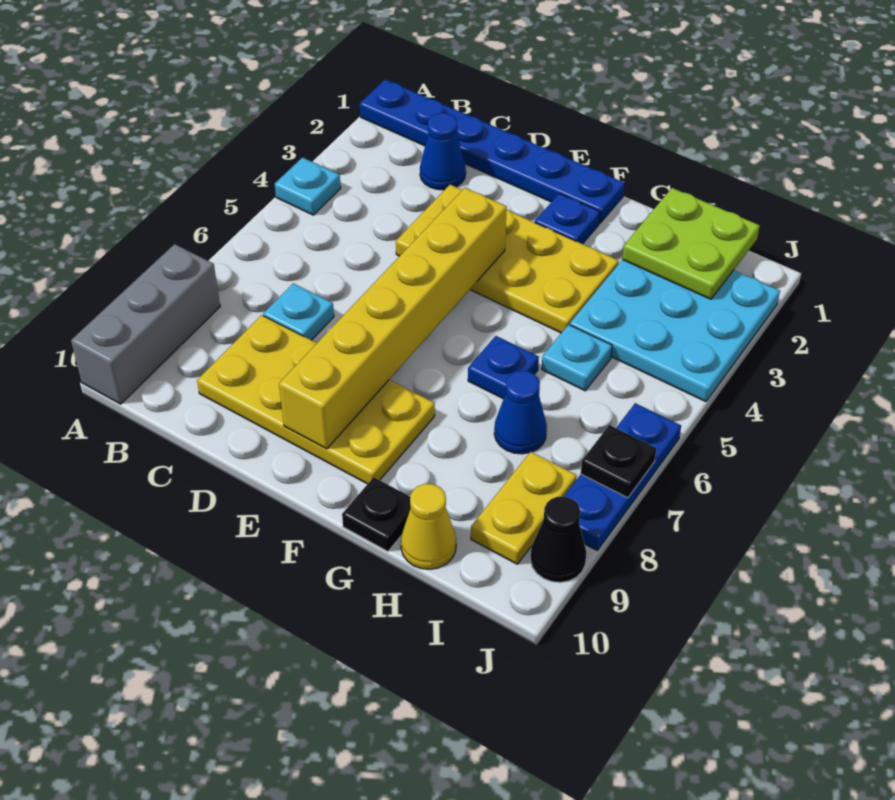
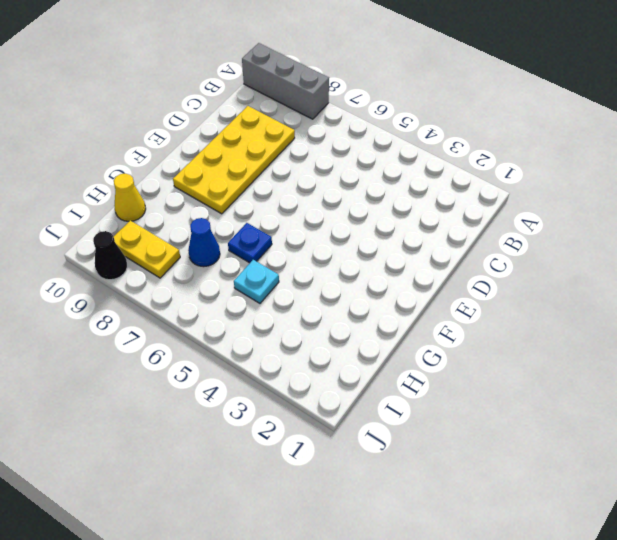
none -> blue plate A1:F1 level 1
none -> cyan plate A4 level 1
none -> blue cone C2 level 1

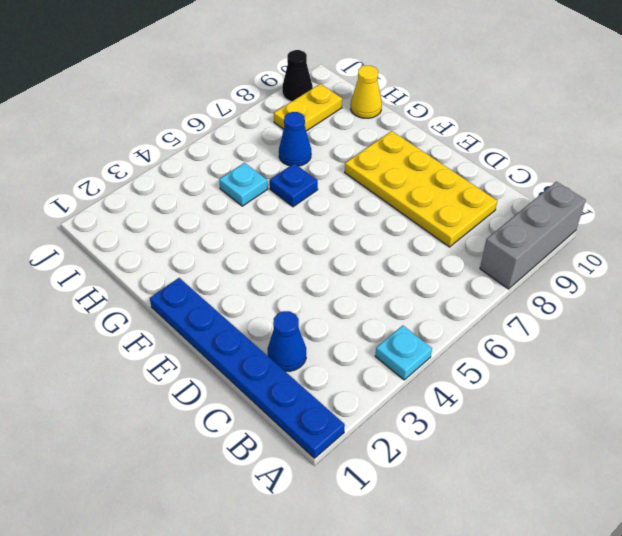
none -> cyan plate C7 level 1
none -> yellow plate D3:G4 level 1
none -> blue plate F2 level 1

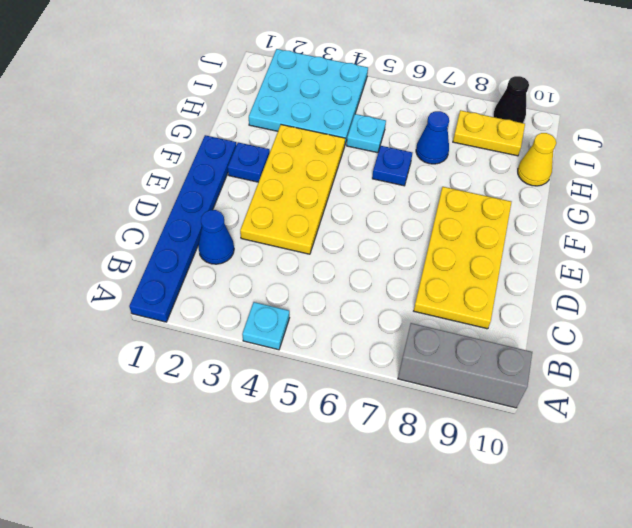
none -> cyan plate C7 level 1
none -> black plate G10 level 1
none -> blue plate J6:J8 level 1

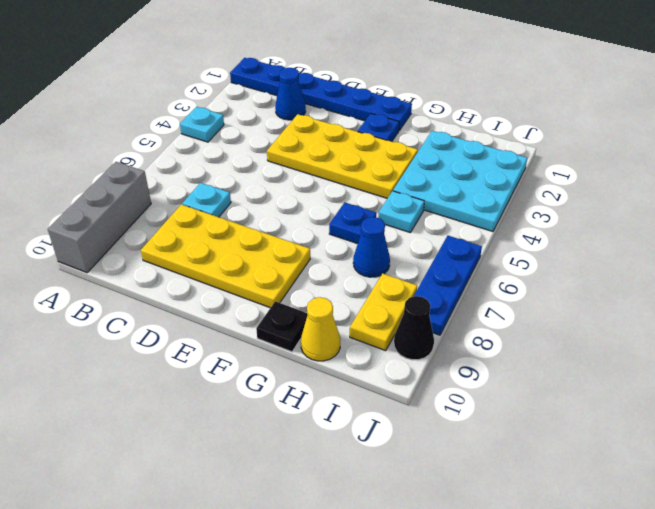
none -> yellow brick E4:E9 level 2
none -> lime plate H1:I2 level 2
none -> black plate J7 level 2

